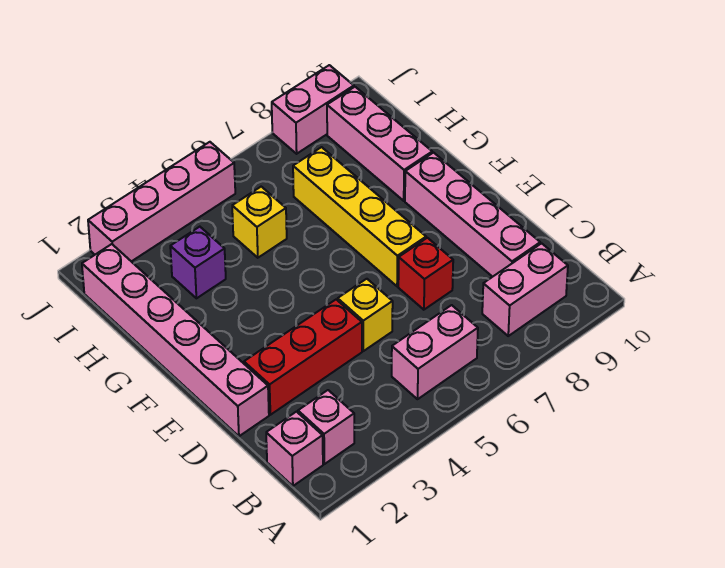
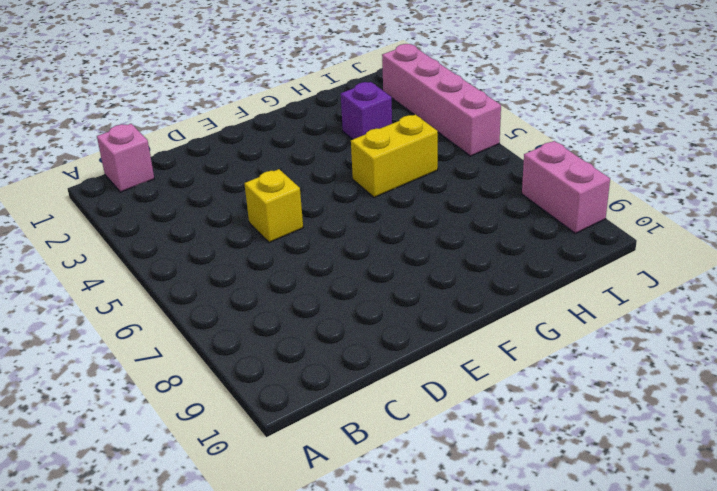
yellow brick G5:H5 level 1 -> yellow brick H5 level 1
none -> pink brick B2 level 1
none -> pink brick B5:B6 level 1
none -> pink brick B8:B9 level 1

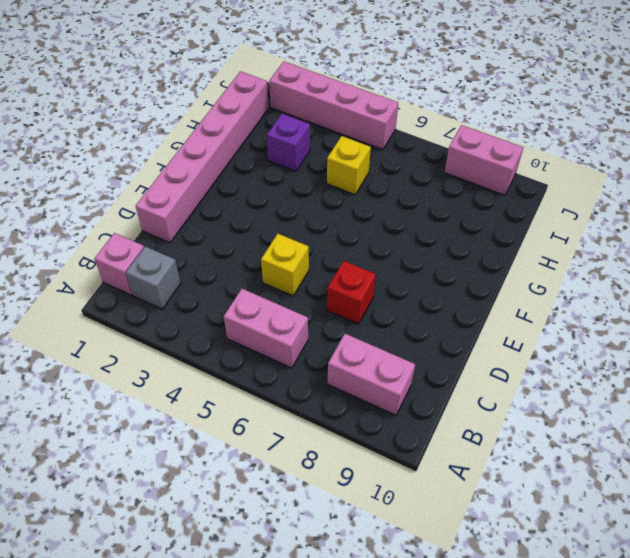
grey brick B2 level 1 -> pink brick B2 level 1
none -> pink brick C9:F9 level 1
none -> red brick D2:D4 level 1
none -> yellow brick E7:H7 level 1

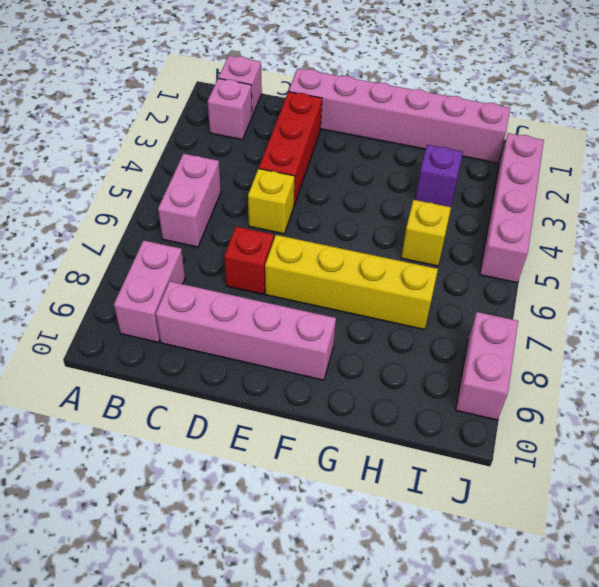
none -> pink brick G9:I9 level 1

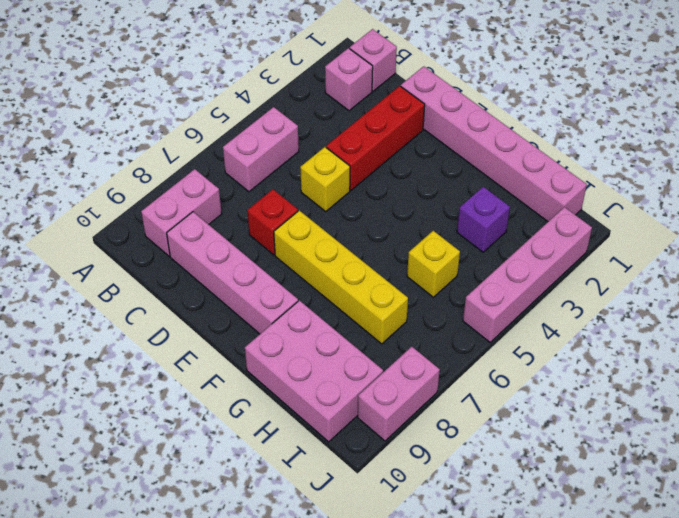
pink brick G9:I10 level 1 -> pink brick G9:I9 level 1

